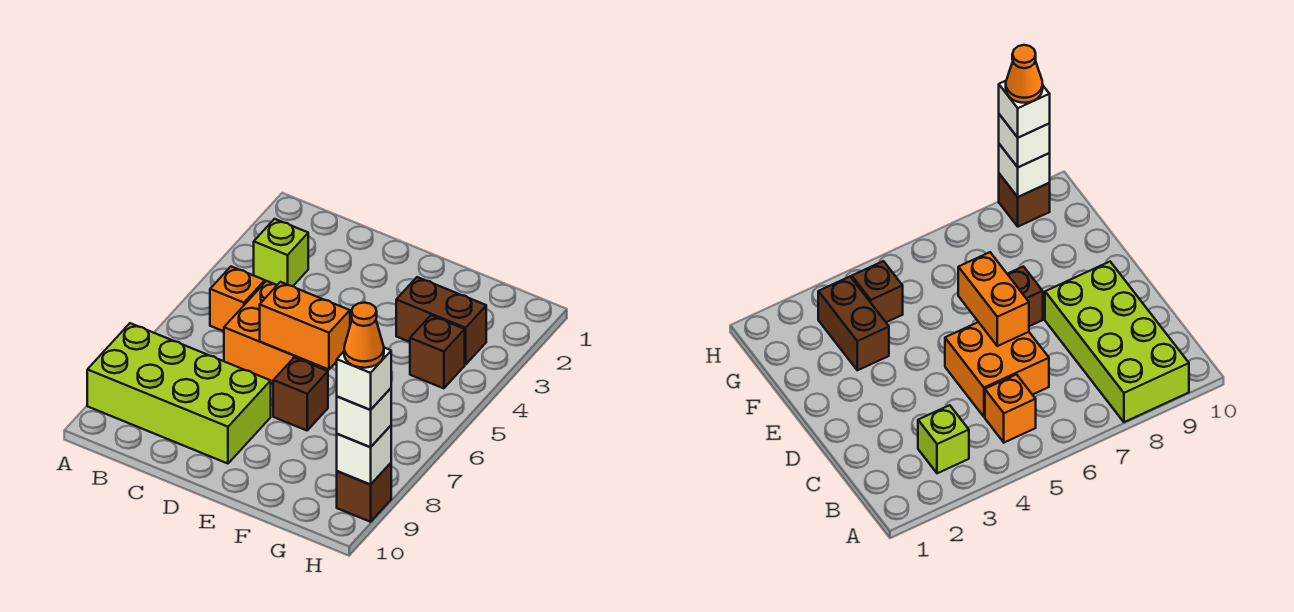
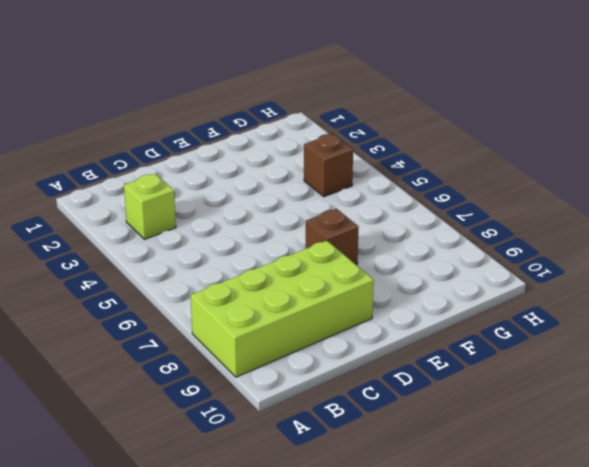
none -> orange brick B5 level 1
none -> orange brick C5:D6 level 1
none -> brown brick F3:G3 level 1

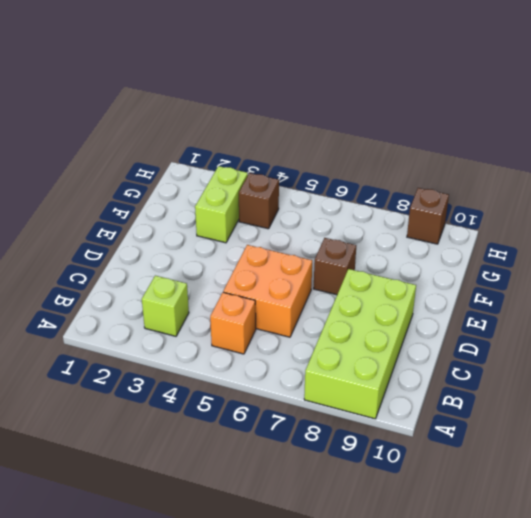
lime brick F3:G3 level 1 -> brown brick F3:G3 level 1
none -> orange brick D6:E6 level 2
none -> white brick H9 level 2
none -> white brick H9 level 3

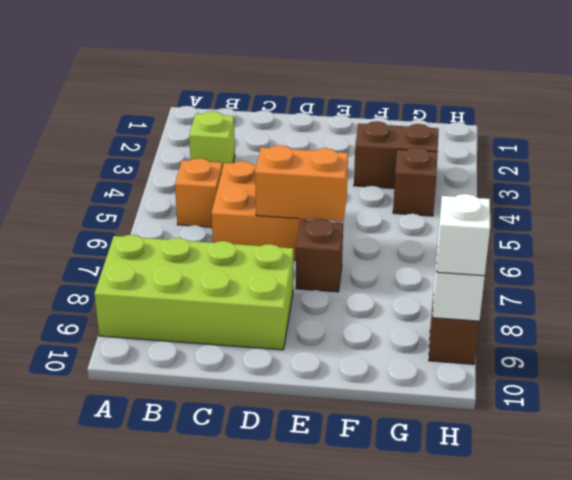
none -> white brick H9 level 4
none -> orange cone H9 level 5

